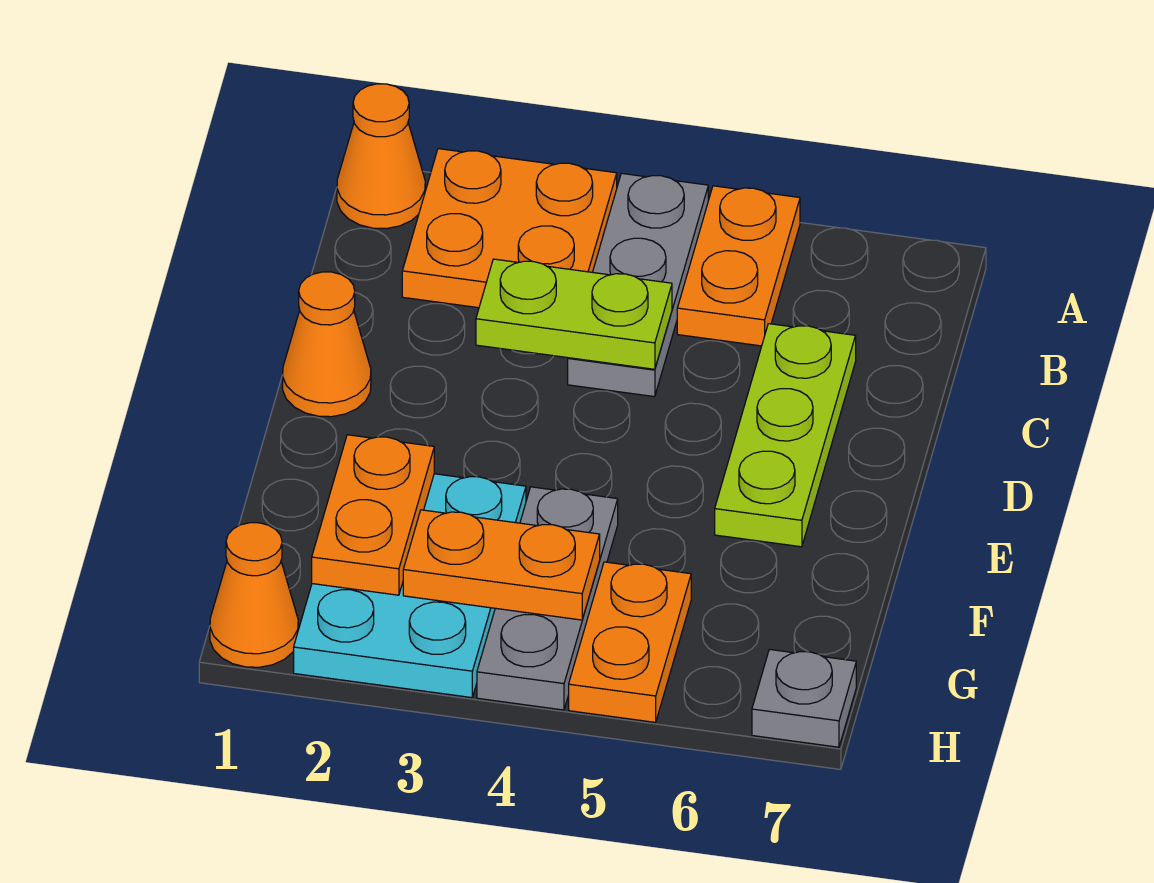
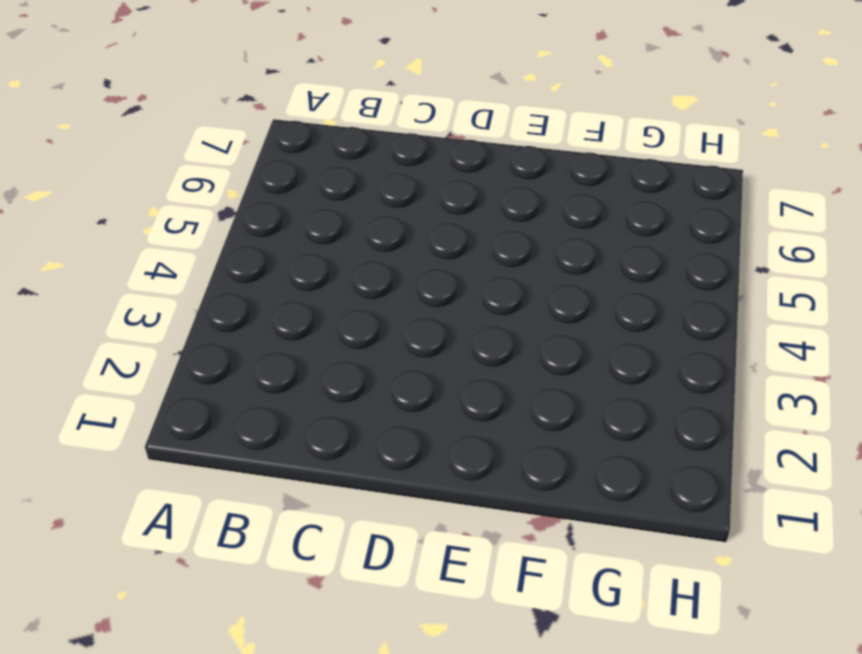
none -> orange cone A1 level 1
none -> orange plate A2:B3 level 1
none -> grey plate A4:C4 level 1

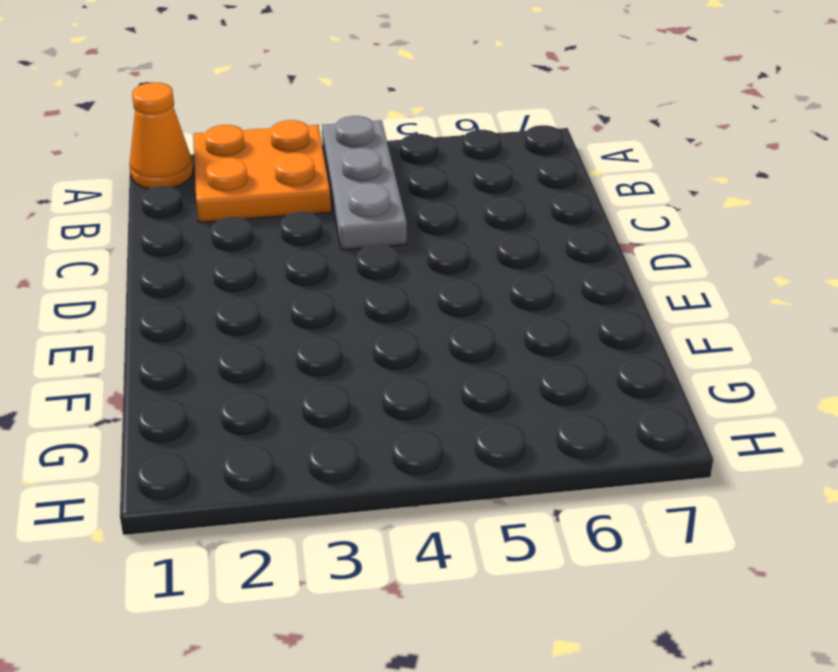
none -> orange plate A5:B5 level 1
none -> lime plate C6:E6 level 1
none -> orange cone D1 level 1

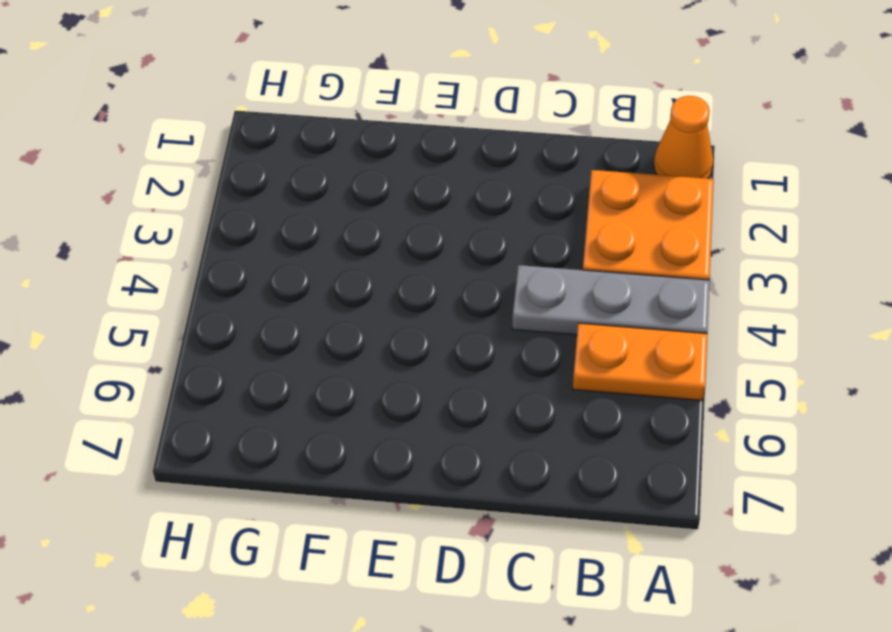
none -> lime plate C6:E6 level 1
none -> orange cone D1 level 1
none -> cyan plate F2:H3 level 1

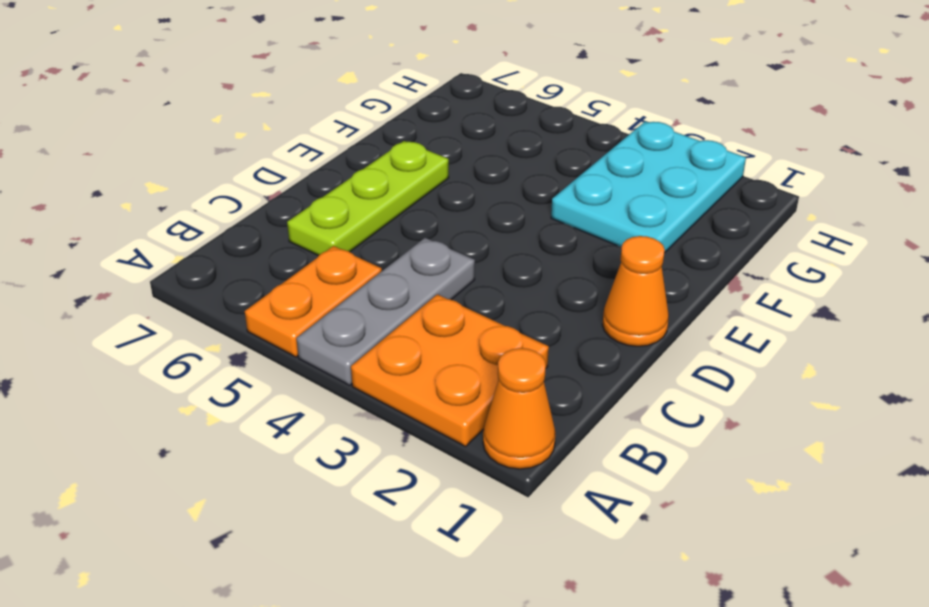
none -> grey plate F4:H4 level 1
none -> orange plate G5:H5 level 1
none -> orange cone H1 level 1

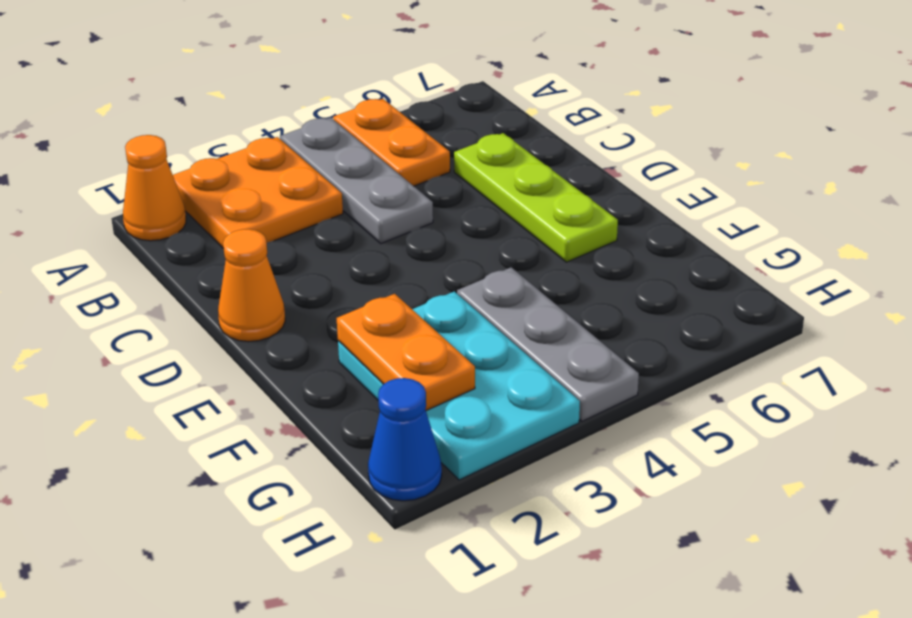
blue cone H1 level 1 -> orange cone H1 level 1
none -> orange plate G5:H5 level 1
none -> grey plate H7 level 1
none -> lime plate C3:C4 level 2

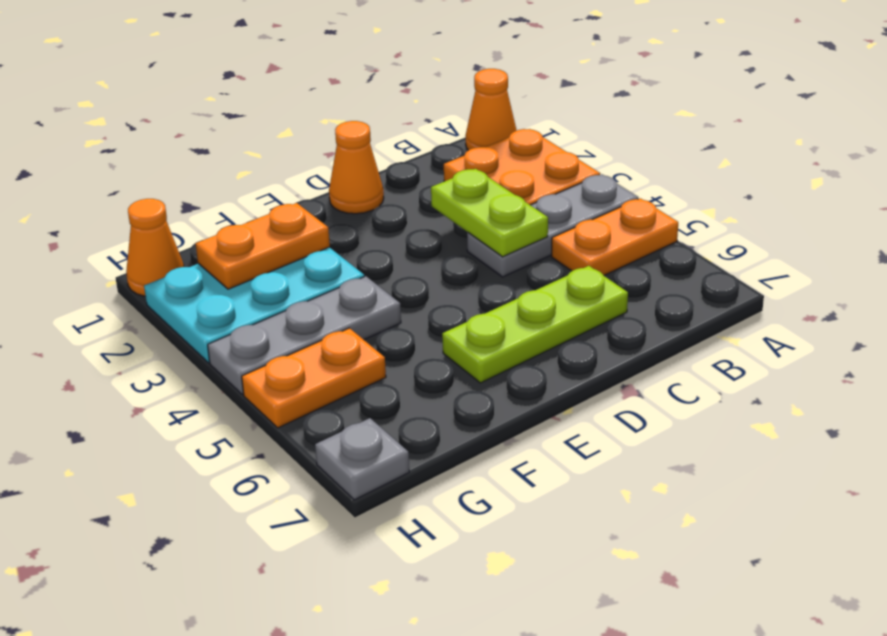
none -> orange plate G3:G4 level 2

